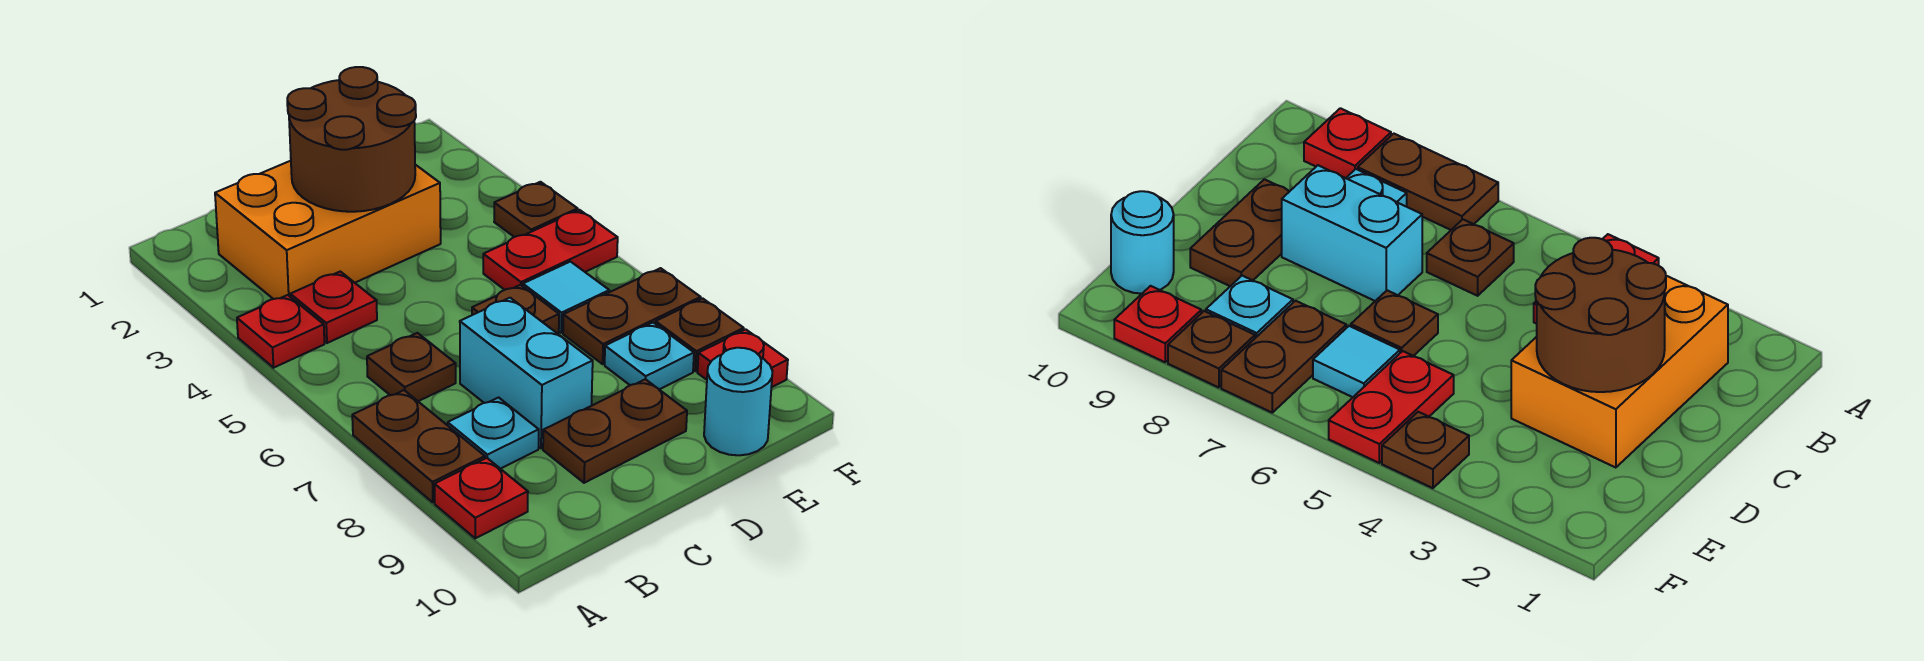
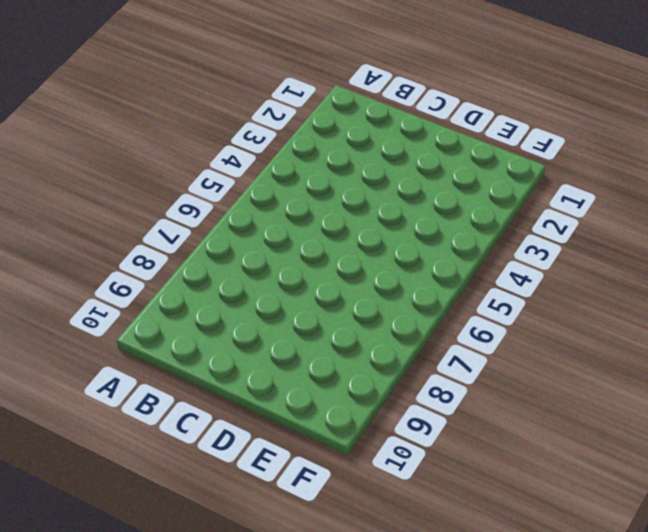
none -> red plate A4 level 1
none -> brown plate A7:A8 level 1
none -> red plate A9 level 1

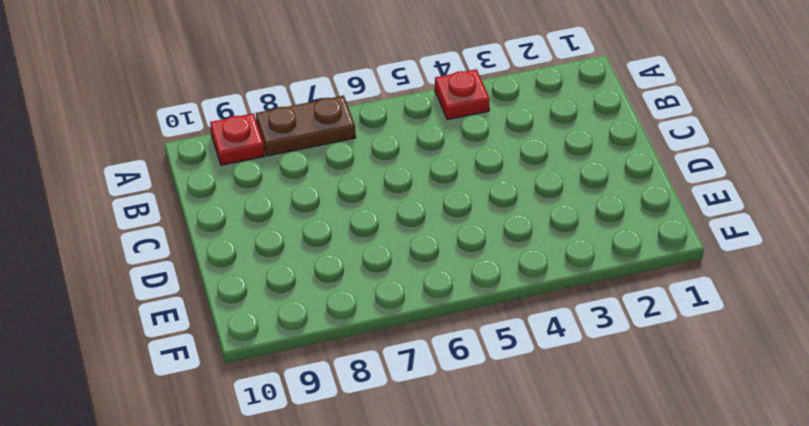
none -> orange brick B2:D3 level 1
none -> red plate B4 level 1
none -> brown plate B6 level 1

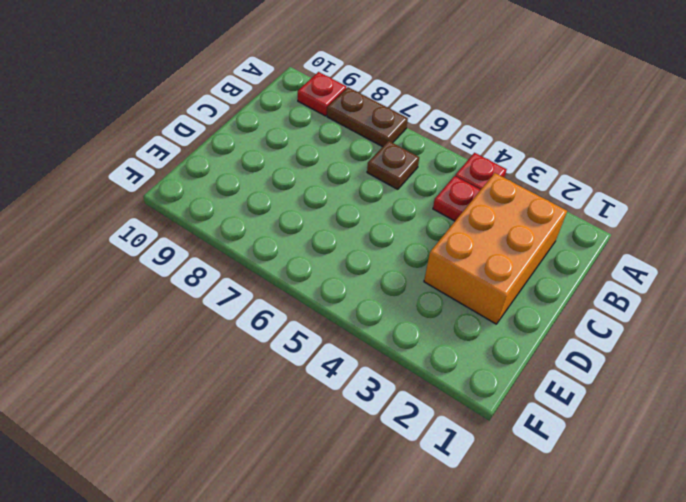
none -> cyan plate B8 level 1
none -> cyan brick C7:C8 level 1
none -> brown plate C9:D9 level 1

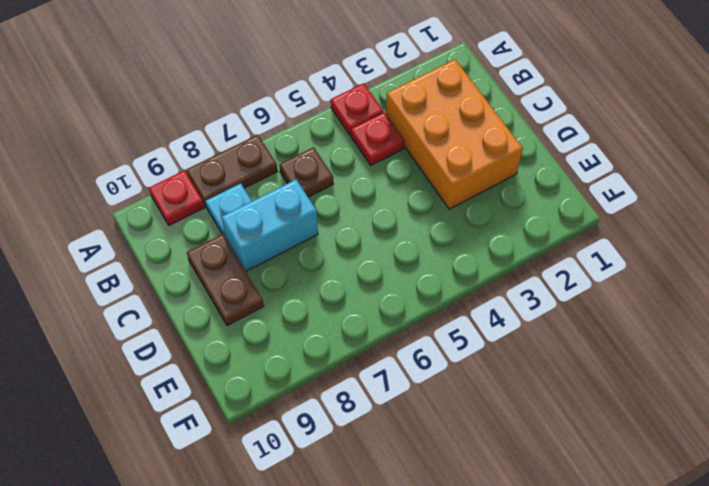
none -> brown plate D6 level 1
none -> red plate E5:F5 level 1
none -> cyan tile E6 level 1

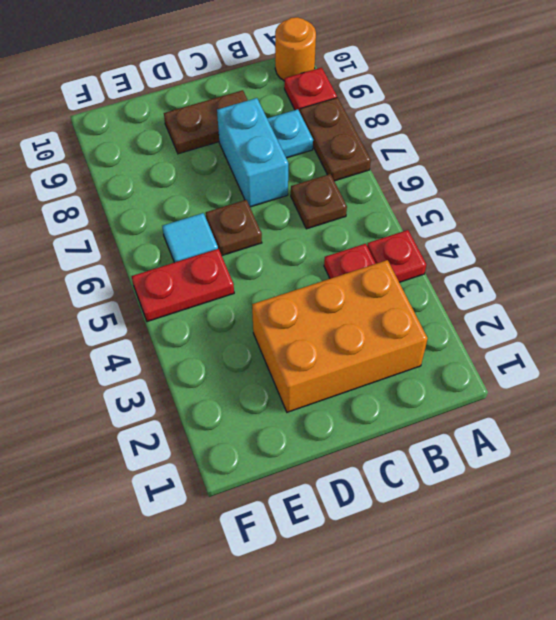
orange round brick A10 level 1 -> none
none -> brown plate E7:F7 level 1
none -> cyan plate E8 level 1
none -> cyan round brick E10 level 1

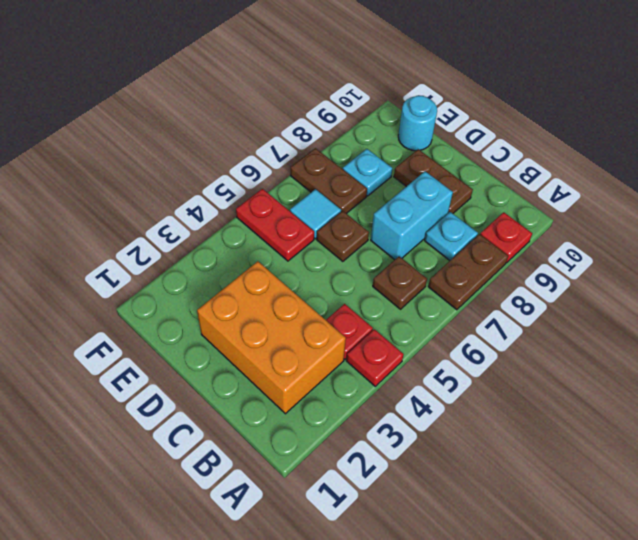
none -> brown plate F4 level 1
none -> brown plate F8 level 1
none -> red plate F9 level 1

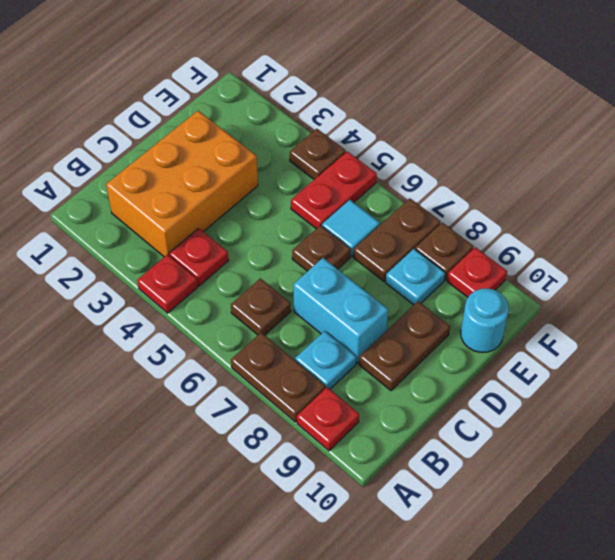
none -> brown round brick C2:D3 level 2

